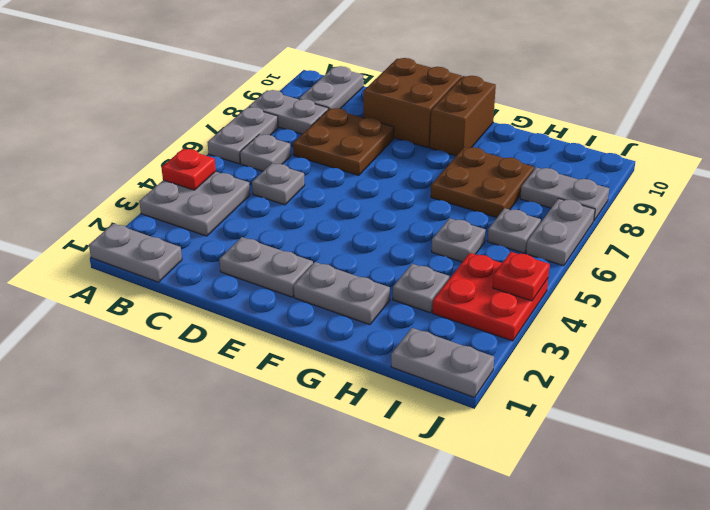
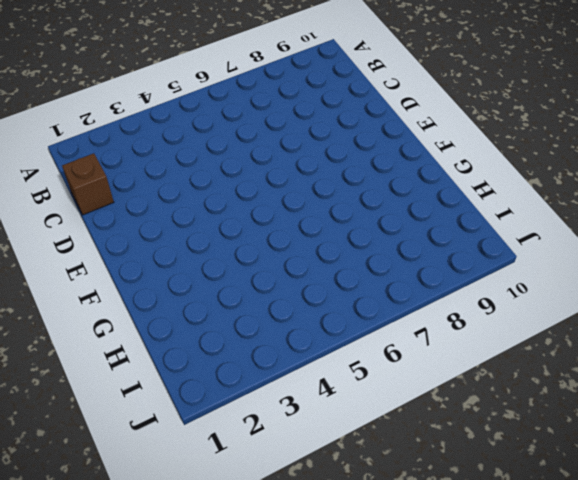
brown brick C1 level 1 -> none
none -> grey plate A1:B1 level 1
none -> grey plate A3:B4 level 1
none -> grey plate A6:A7 level 1

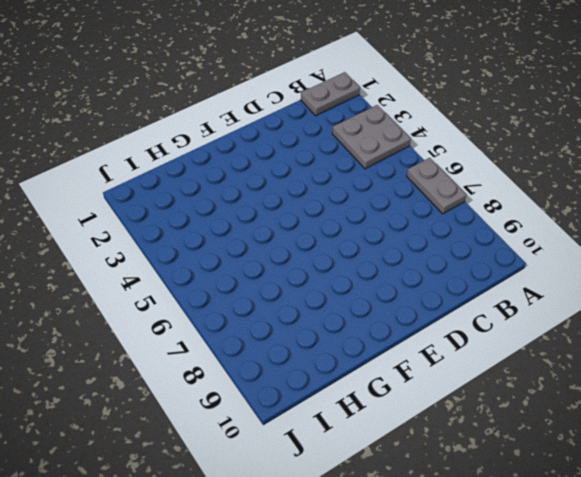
none -> grey plate A8:B8 level 1
none -> grey plate B6 level 1
none -> grey plate B9:B10 level 1

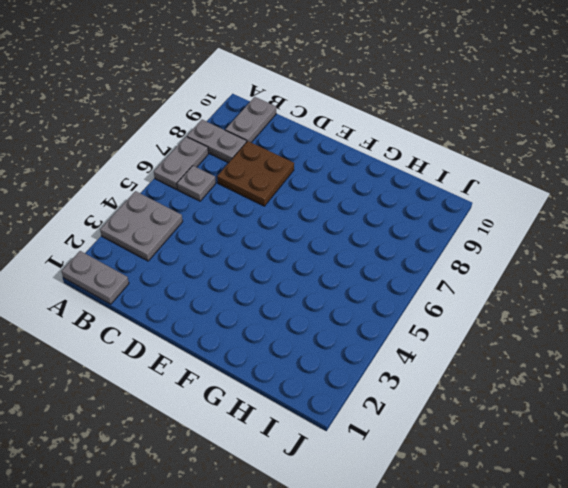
none -> grey plate C5 level 1
none -> grey plate D2:E2 level 1
none -> brown brick D9:E10 level 1

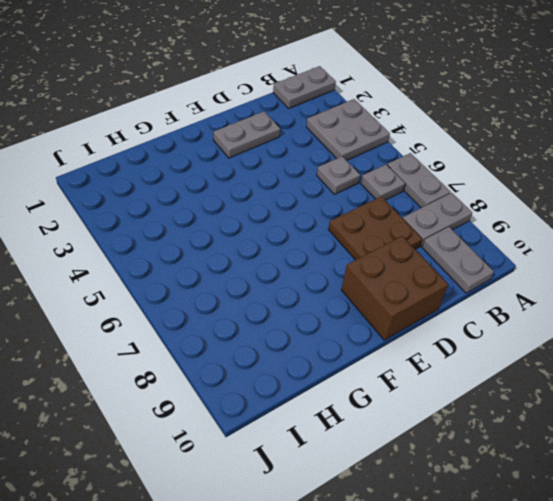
none -> grey plate F2:G2 level 1
none -> brown brick F9:F10 level 1
none -> brown plate G7:H8 level 1

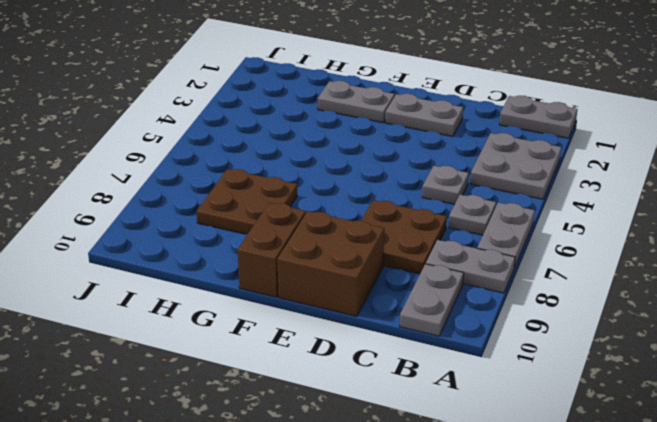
none -> grey plate H3 level 1
none -> grey plate H5 level 1
none -> grey plate I1:J1 level 1

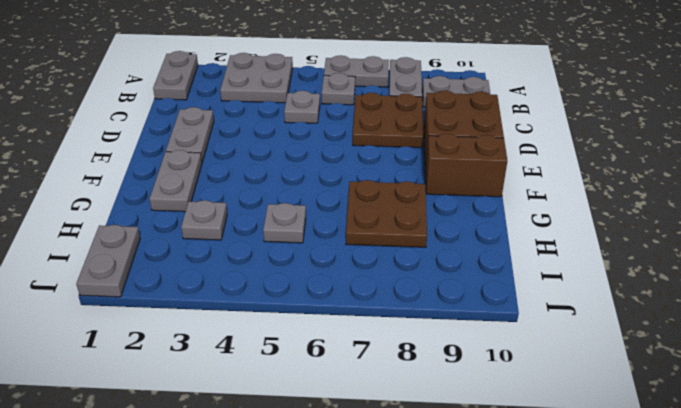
none -> red plate I3:J4 level 1
none -> grey plate I6 level 1
none -> grey plate I8:J8 level 1

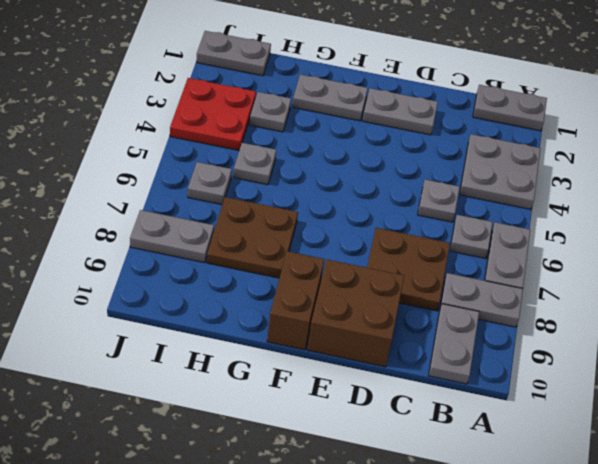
none -> grey plate J6:J7 level 1
none -> red plate A4 level 2
none -> red plate J4 level 2

